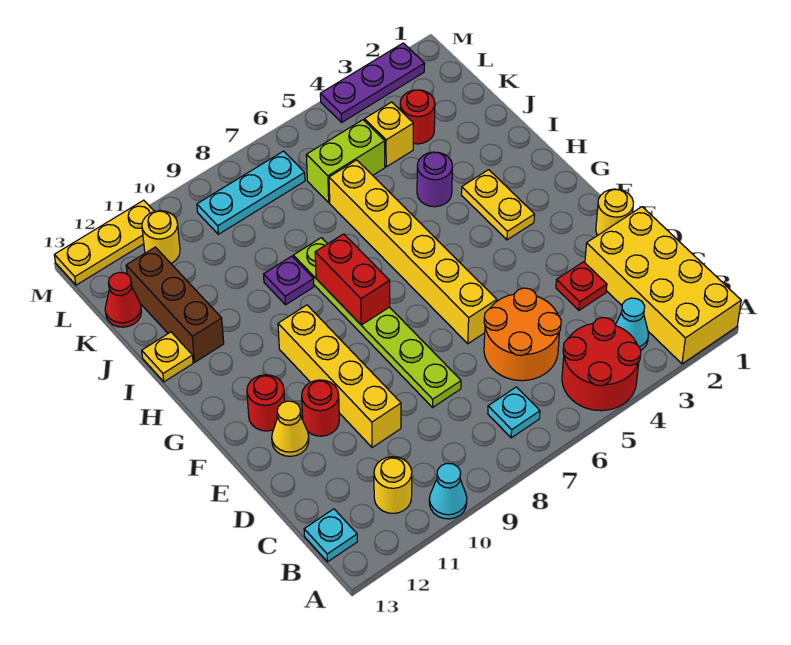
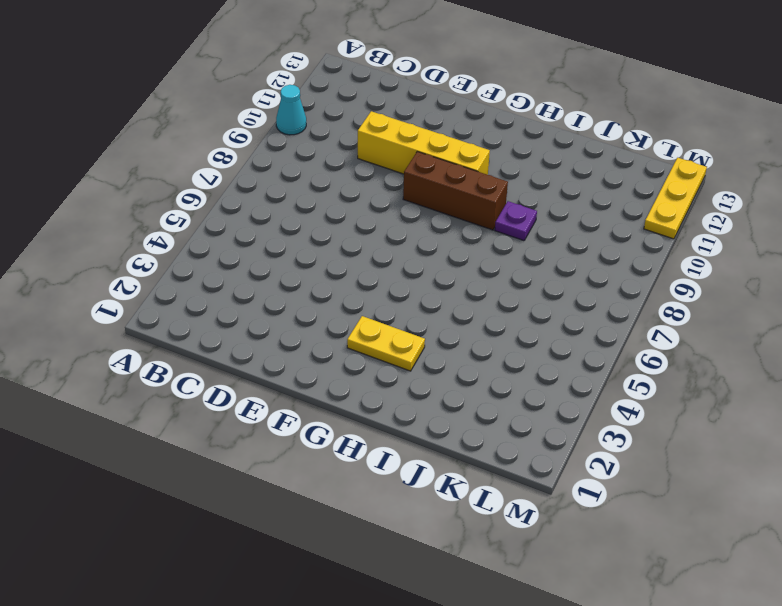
brown brick F9:H9 level 1 -> brown brick I12:K12 level 1
none -> yellow brick A1:D2 level 1
none -> red round brick A4:B5 level 1
none -> cyan cone B3 level 1
none -> cyan plate B7 level 1

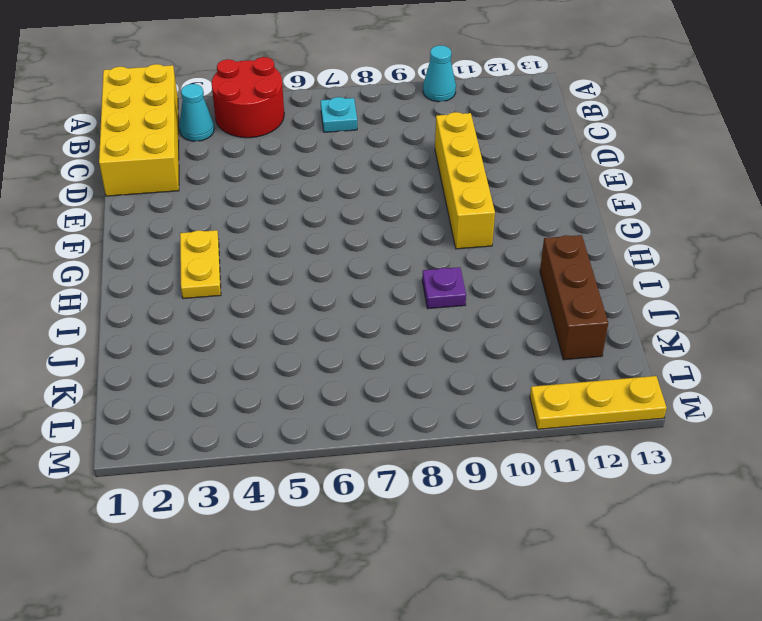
none -> yellow round brick B11 level 1
none -> cyan plate B13 level 1
none -> orange round brick C5:D6 level 1
none -> red plate D3 level 1

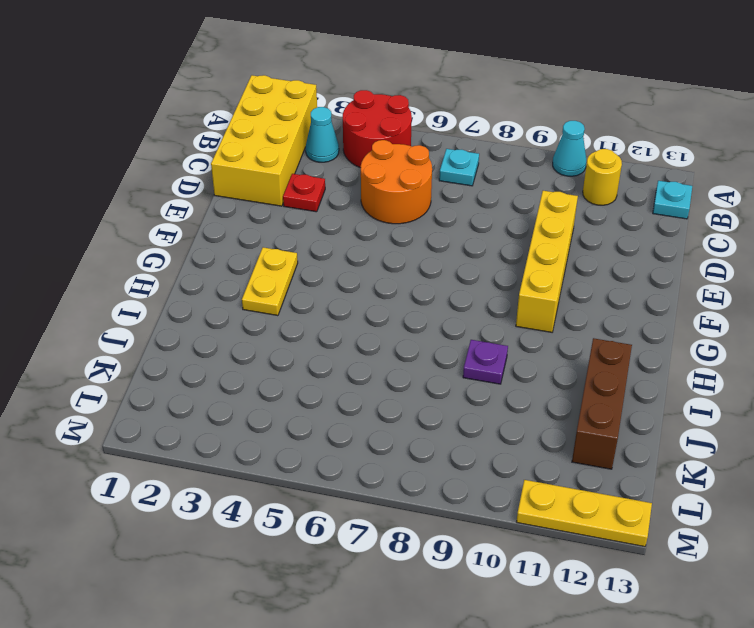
none -> lime plate D8:I8 level 1
none -> yellow round brick E1 level 1
none -> yellow brick E6:J6 level 1
none -> red round brick E11 level 1

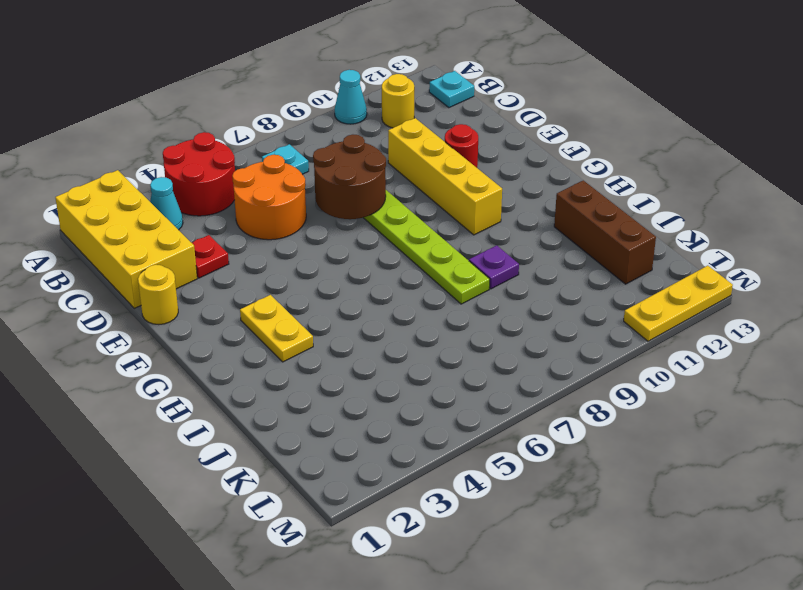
brown round brick D7:E8 level 2 -> none
none -> yellow brick E6:J6 level 1
none -> yellow cone E12 level 1
none -> red round brick F12 level 1
none -> purple round brick I4 level 1

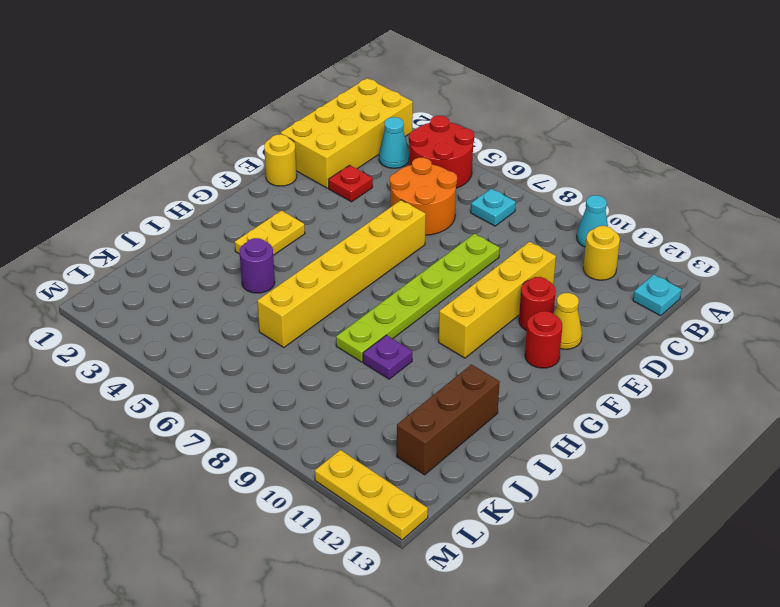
none -> yellow plate I13 level 1
none -> red round brick K3 level 1
none -> yellow brick K4 level 1
none -> lime brick K5:K6 level 1

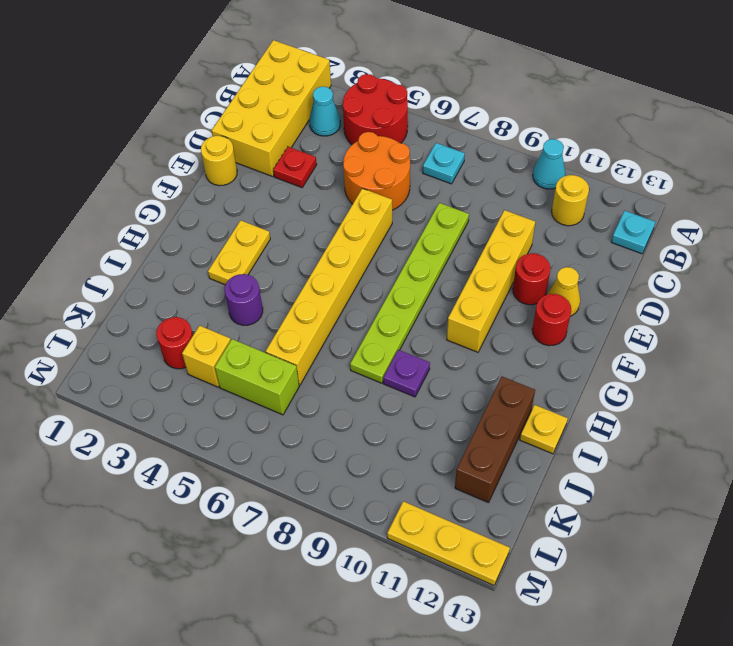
none -> red cone K13 level 1
none -> cyan plate L7:L9 level 1
none -> yellow round brick L11 level 1
none -> purple plate M2:M4 level 1

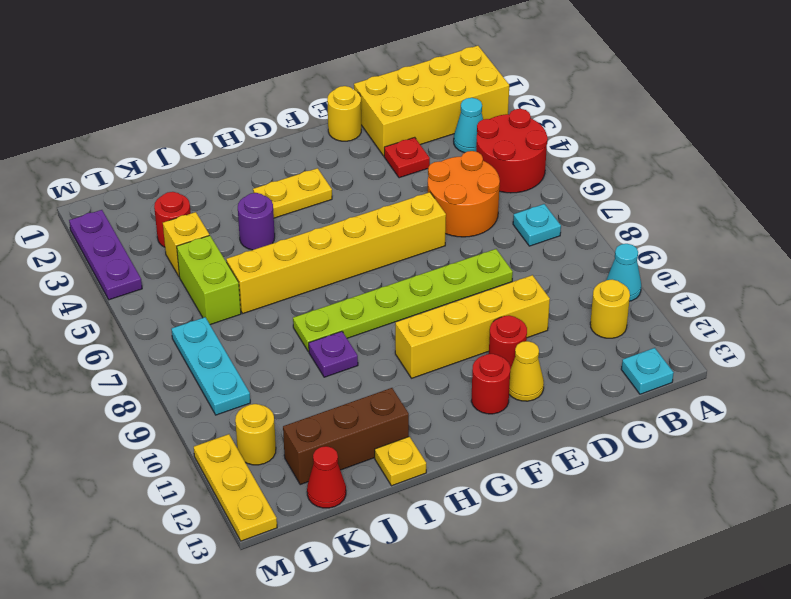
none -> red brick G8:H8 level 2

